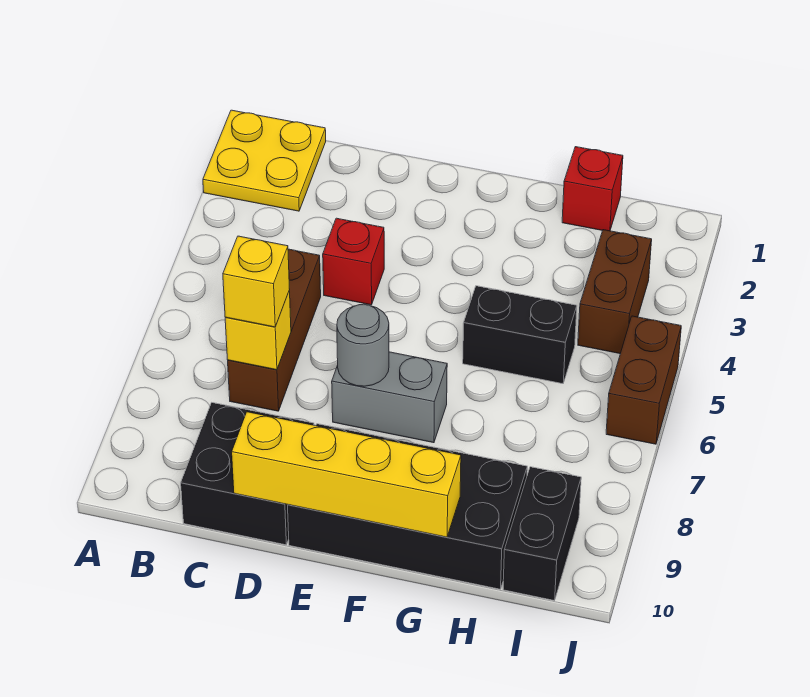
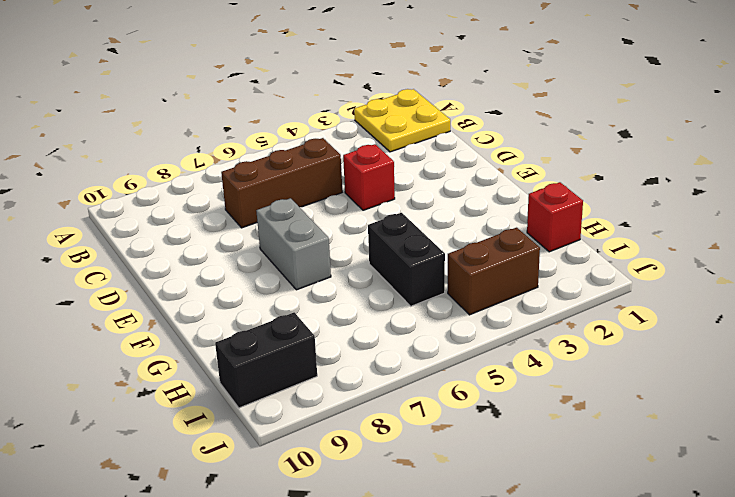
none -> black brick C9:D10 level 1
none -> black brick E9:H10 level 1
none -> brown brick J5:J6 level 1

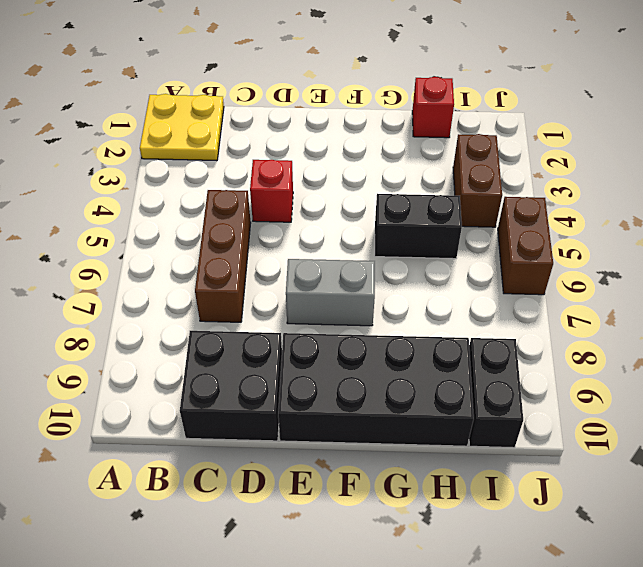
none -> yellow brick C7 level 2
none -> yellow brick D10:G10 level 2
none -> grey round brick E7 level 2

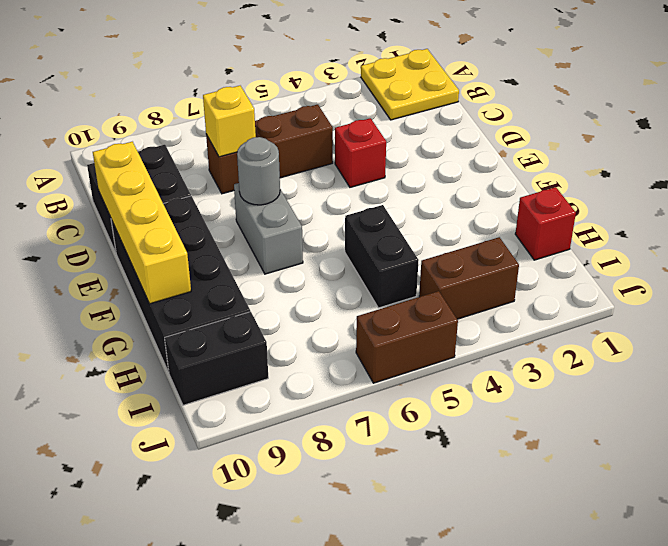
none -> yellow brick C7 level 3

